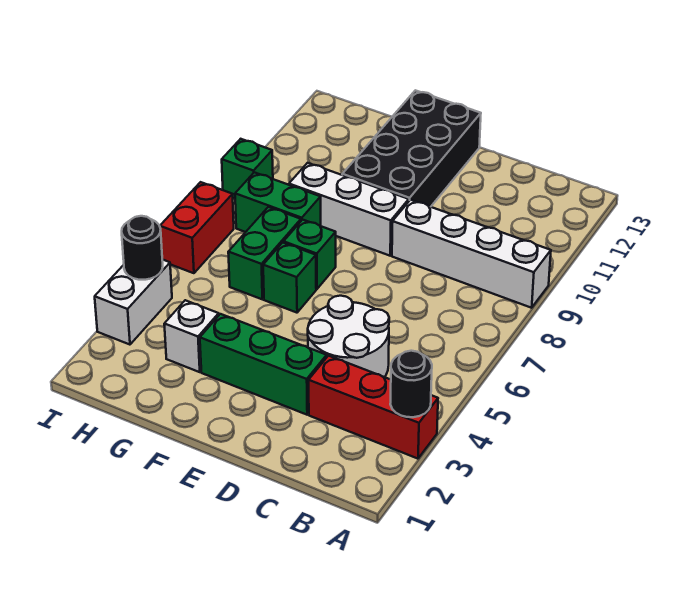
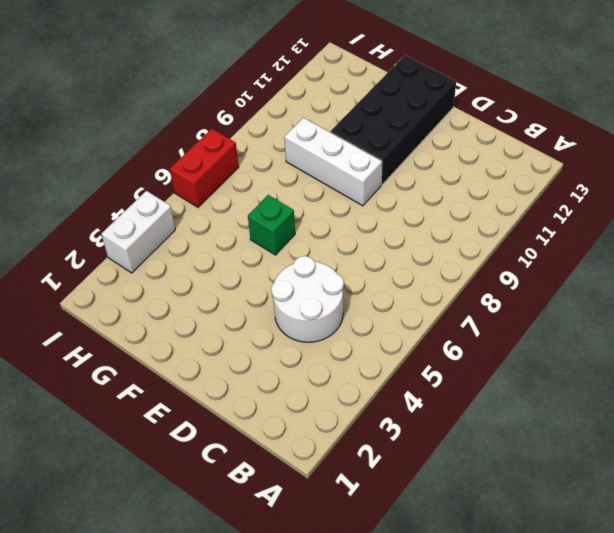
none -> red brick A3:C3 level 1
none -> white brick A9:D9 level 1
none -> green brick D3:F3 level 1

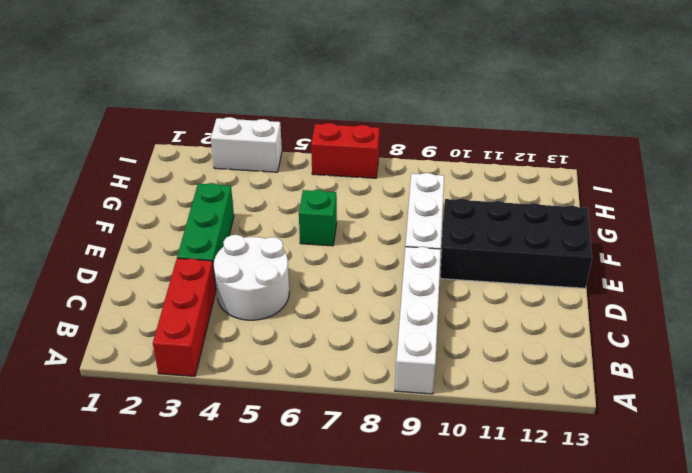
none -> green brick F7 level 1
none -> white brick G3 level 1
none -> green brick G6:G7 level 1

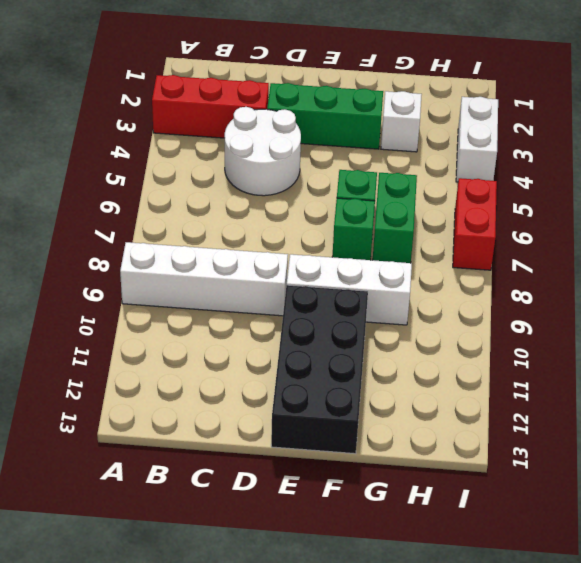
none -> green brick G8:H8 level 1
none -> green brick I9 level 1
none -> black round brick A3 level 2

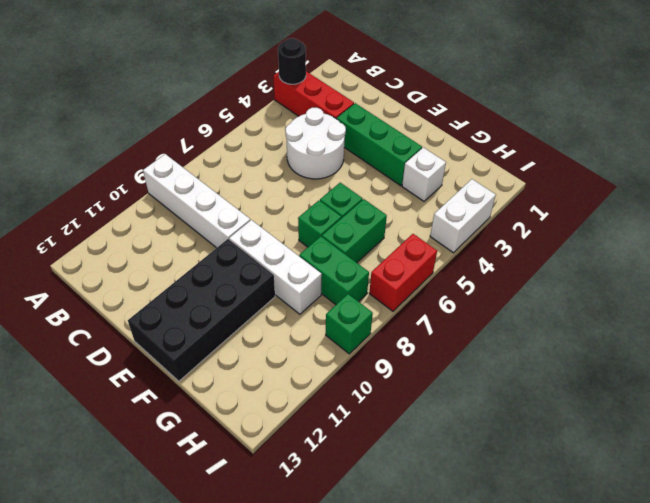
none -> black round brick I4 level 2

